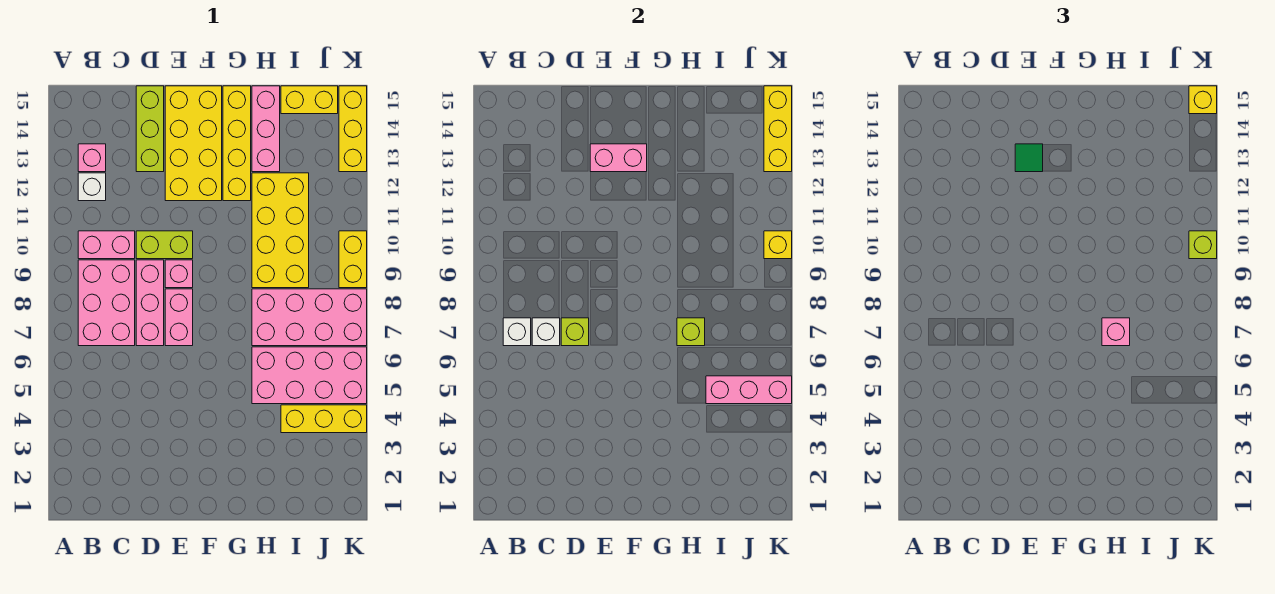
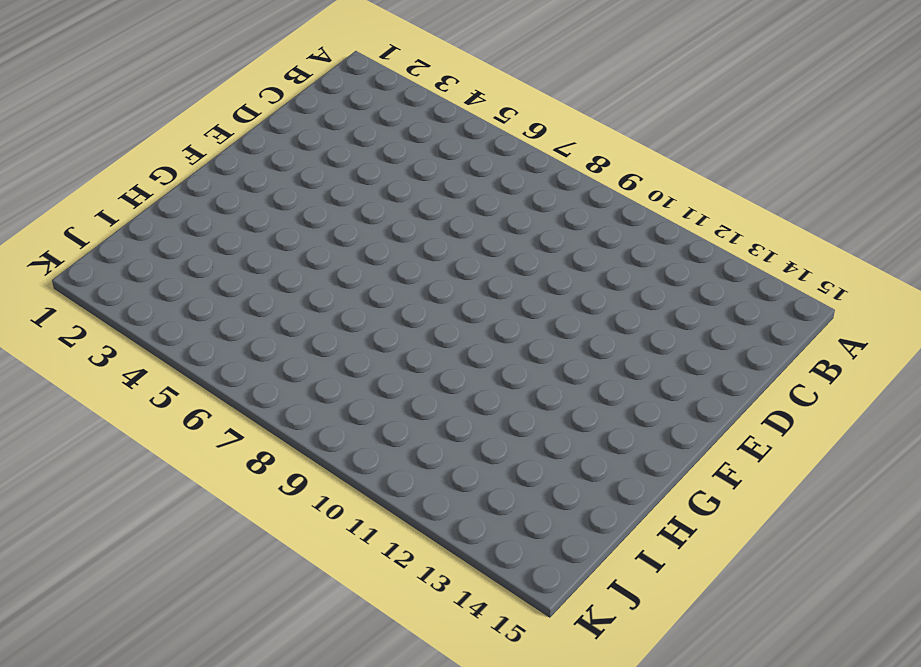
none -> pink brick B7:C9 level 1
none -> pink brick B10:C10 level 1
none -> white brick B12 level 1
none -> pink brick B13 level 1

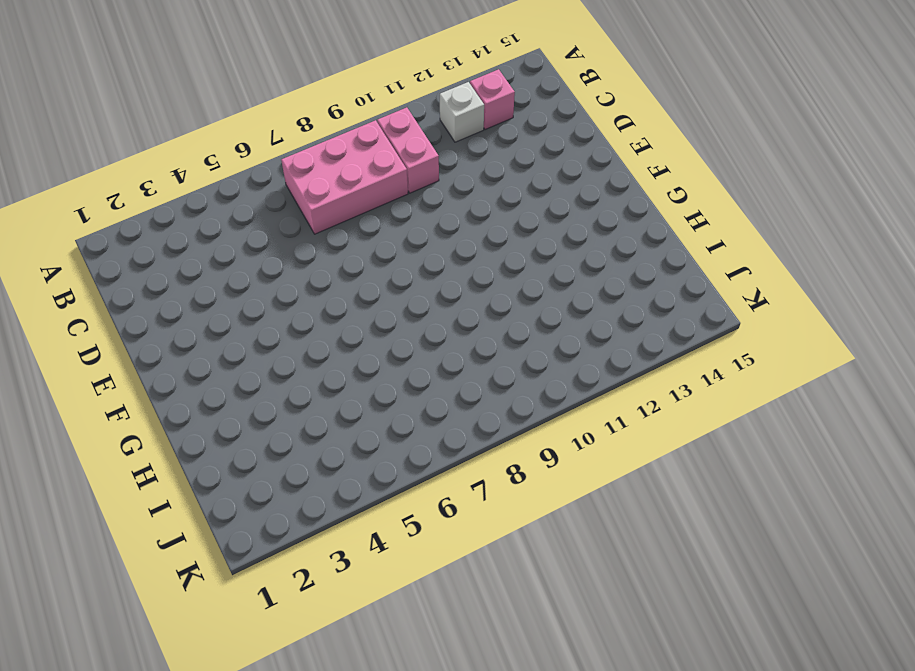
none -> pink brick D7:D9 level 1
none -> lime brick D10:E10 level 1
none -> lime brick D13:D15 level 1
none -> pink brick E7:E8 level 1

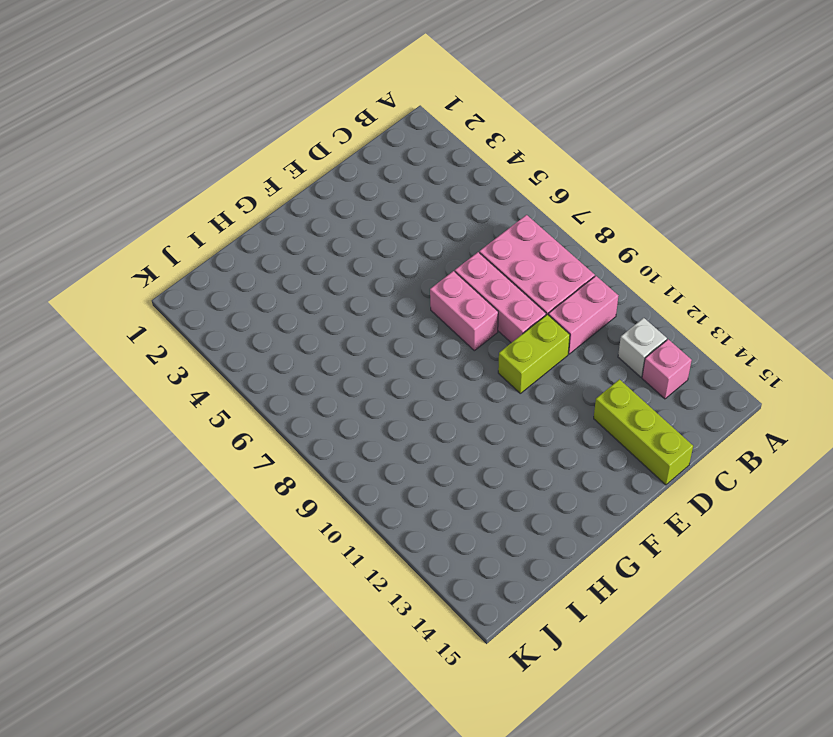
none -> pink brick E9 level 1
none -> yellow brick E12:F15 level 1
none -> yellow brick G12:G15 level 1
none -> pink brick H5:K6 level 1

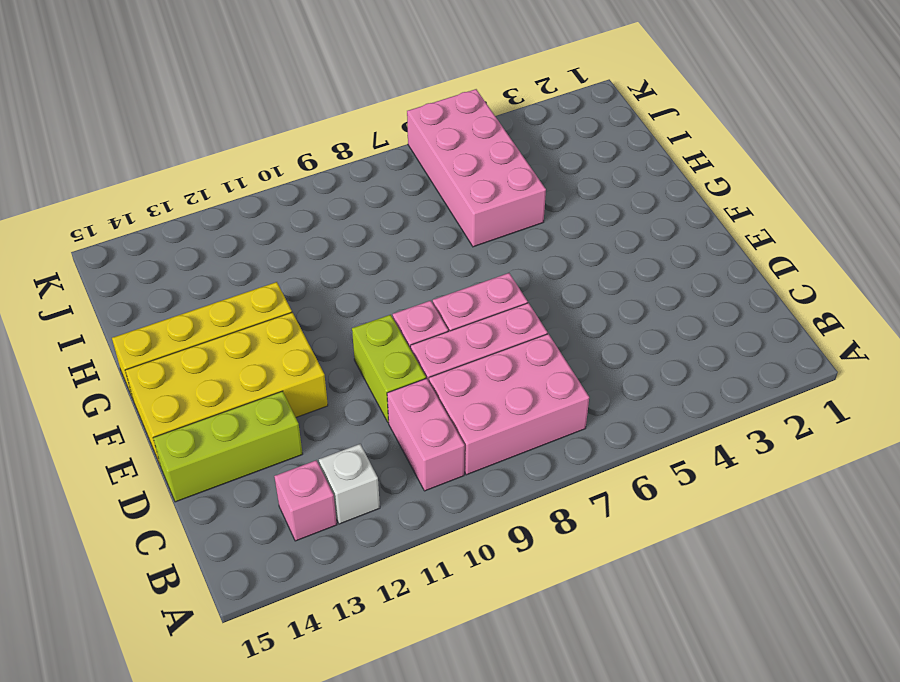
none -> pink brick H7:K8 level 1
none -> yellow brick H9:I12 level 1
none -> pink brick H13:H15 level 1
none -> yellow brick I4:K4 level 1

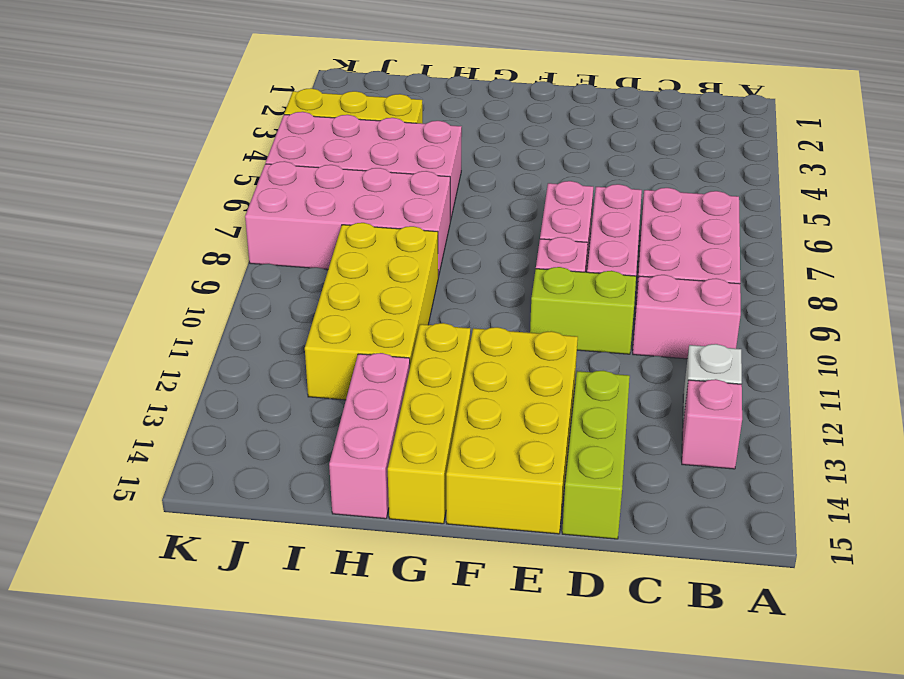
none -> yellow brick I15:J15 level 1
none -> yellow brick K9:K10 level 1
none -> yellow brick K13:K15 level 1
none -> white brick B7 level 2

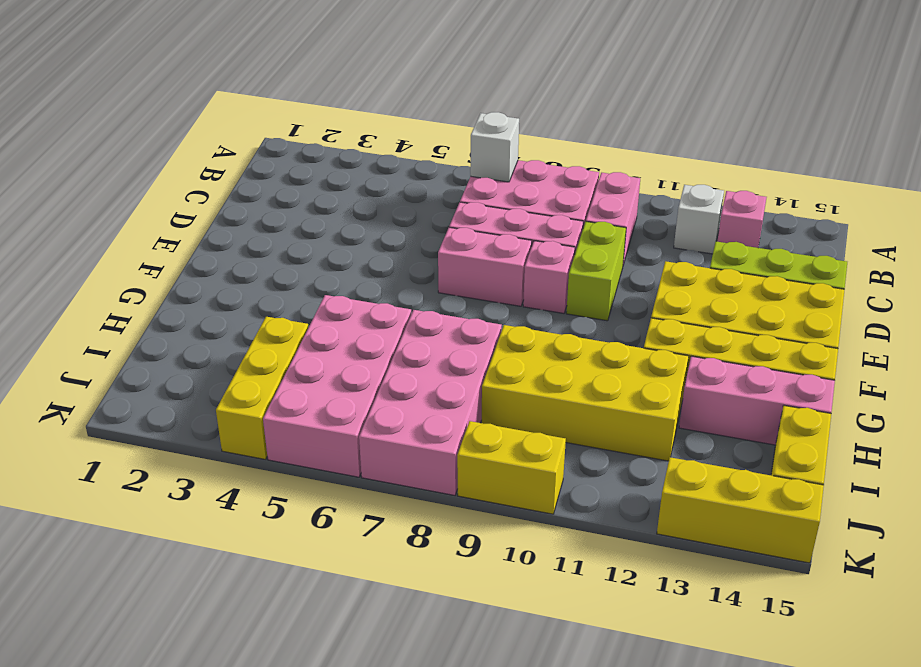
none -> white brick C7 level 2
none -> lime brick D7 level 2
none -> pink brick E13:F13 level 2
none -> lime brick H7 level 2

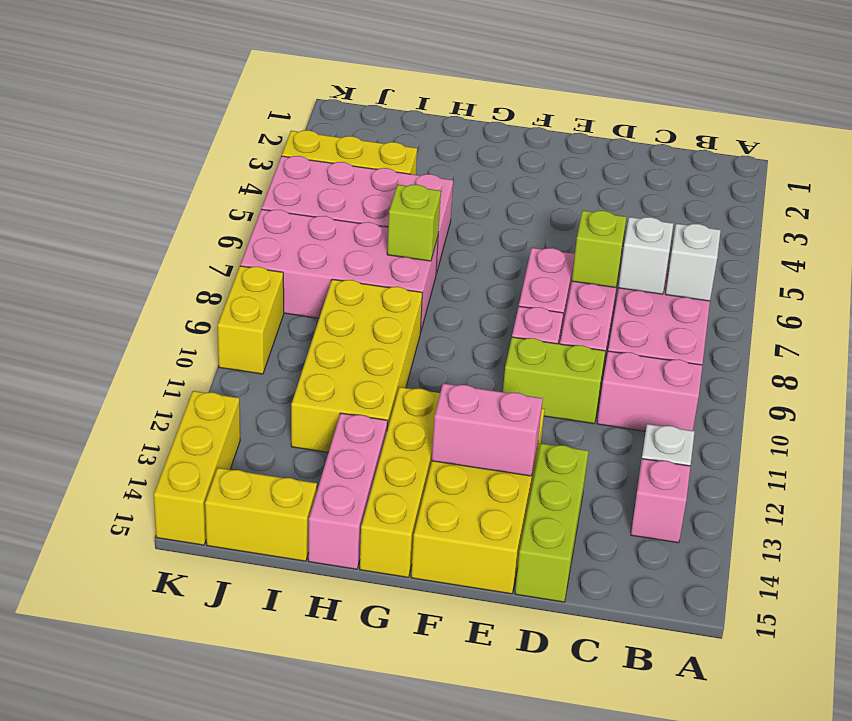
none -> pink brick I5:K5 level 2
none -> yellow brick K10 level 2
none -> yellow brick K13:K15 level 2
none -> green tile E13 level 3

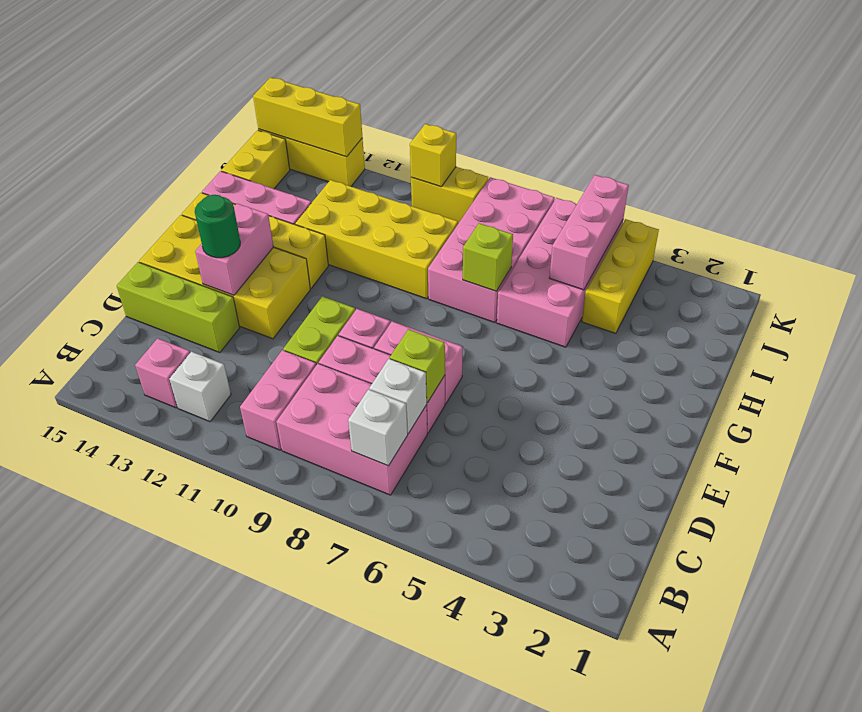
green round brick E13 level 3 -> green tile E13 level 3
none -> pink brick H7 level 3
none -> lime brick K10 level 3
none -> yellow brick K15 level 3

